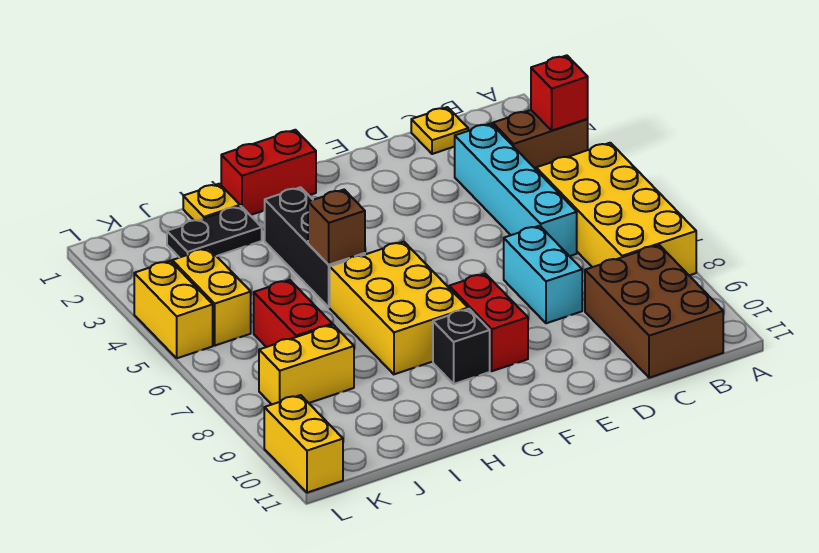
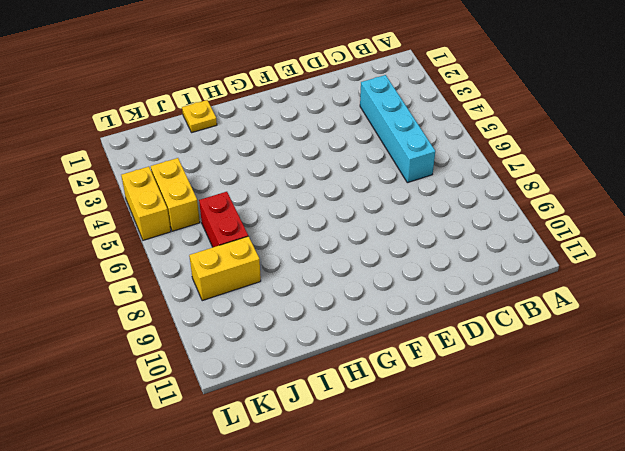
none -> brown brick A3:B3 level 1
none -> yellow brick A5:B8 level 1
none -> brown brick B9:C11 level 1

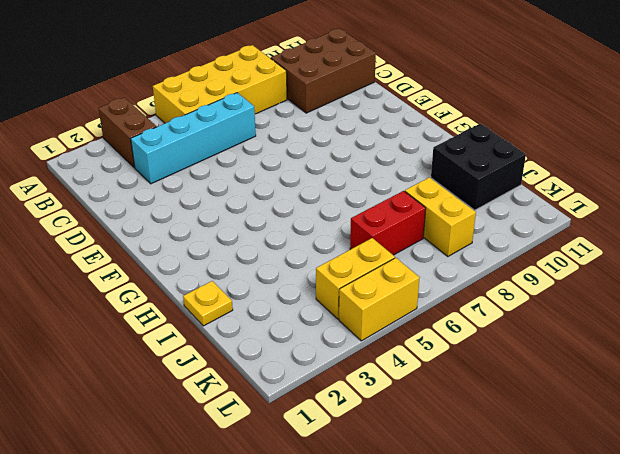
black brick I10:J11 level 1 -> none
none -> yellow plate C1 level 1
none -> cyan brick D7:D8 level 1
none -> red brick F8:F9 level 1

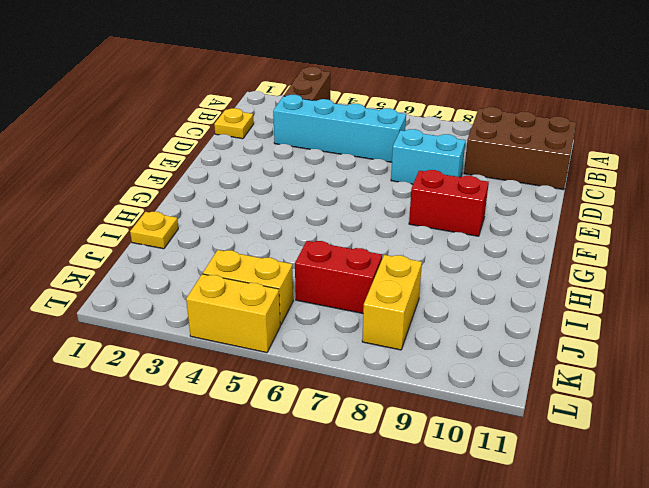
none -> yellow brick A5:B8 level 1
none -> red brick G1:H1 level 1
none -> yellow brick G6:H8 level 1

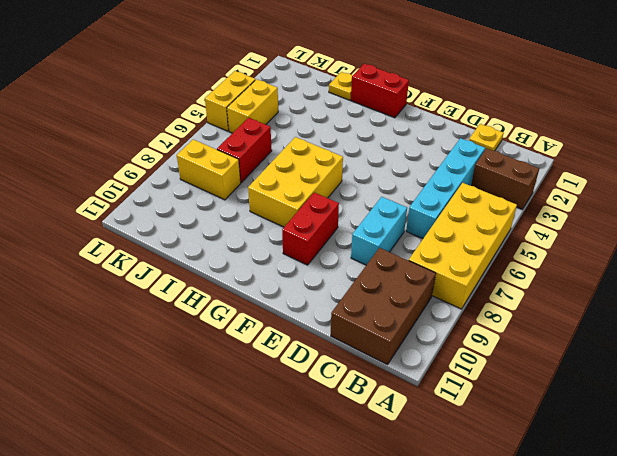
none -> black brick G9 level 1
none -> black brick H3:H5 level 1
none -> black plate I2:J2 level 1

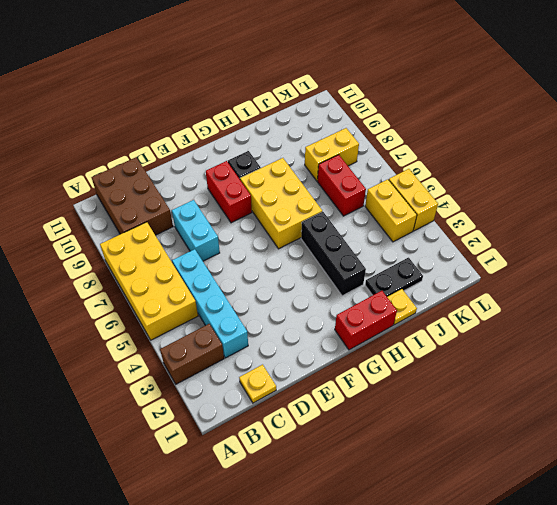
none -> yellow brick L10:L11 level 1
none -> red brick A3 level 2
none -> brown brick H5 level 2

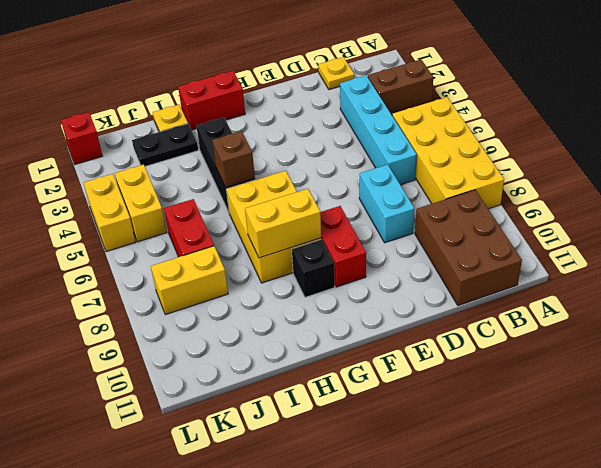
yellow brick G8:H8 level 2 -> yellow brick L10:L11 level 1
red brick L1 level 1 -> red brick A3 level 2

